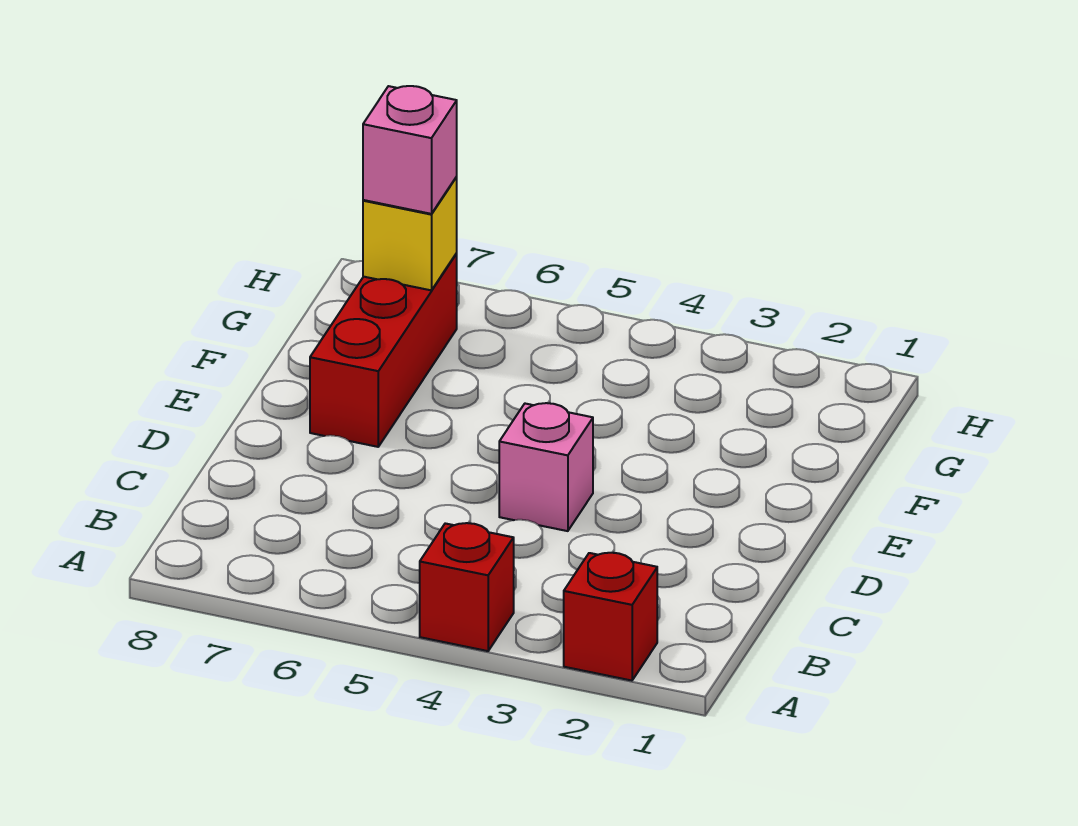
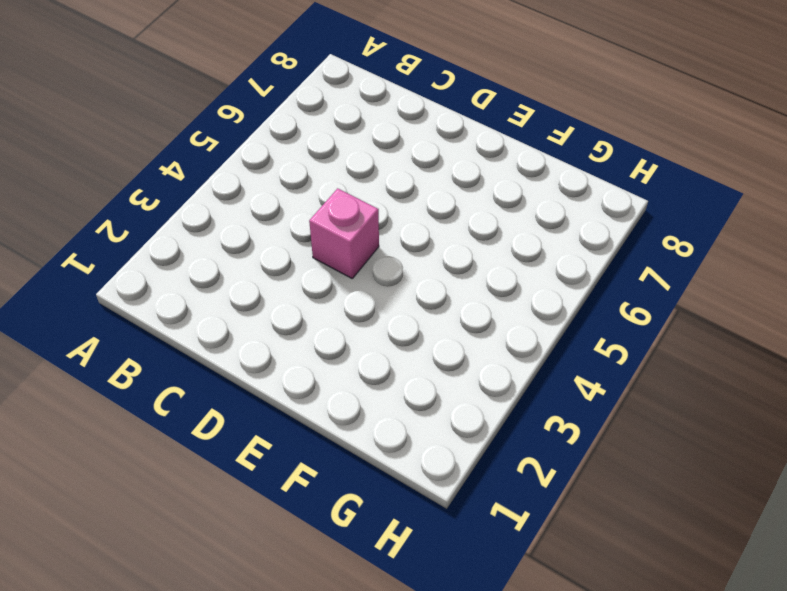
none -> red brick A2 level 1
none -> red brick A4 level 1

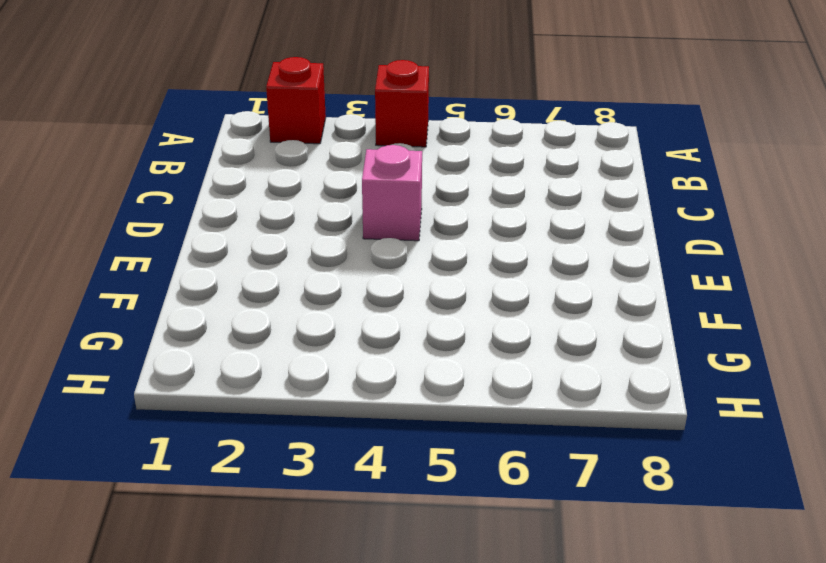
none -> red brick E7:G7 level 1
none -> yellow brick G7 level 2

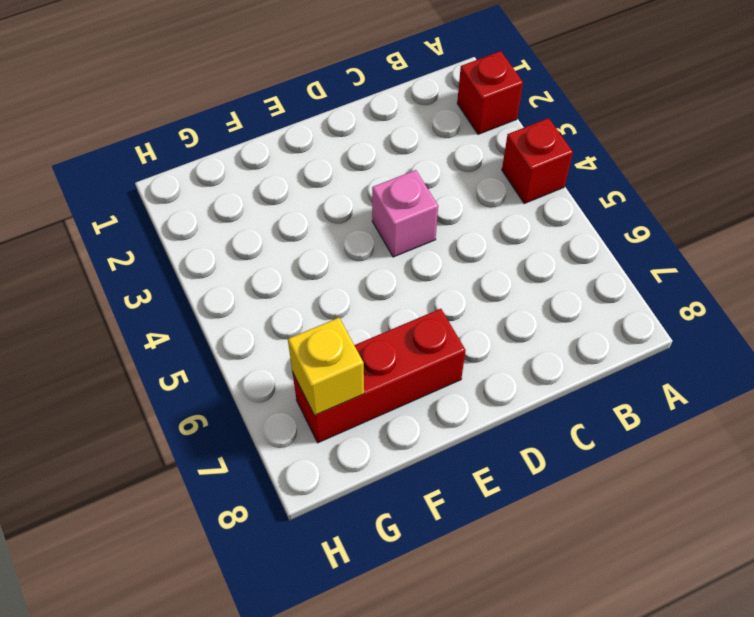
none -> pink brick G7 level 3

